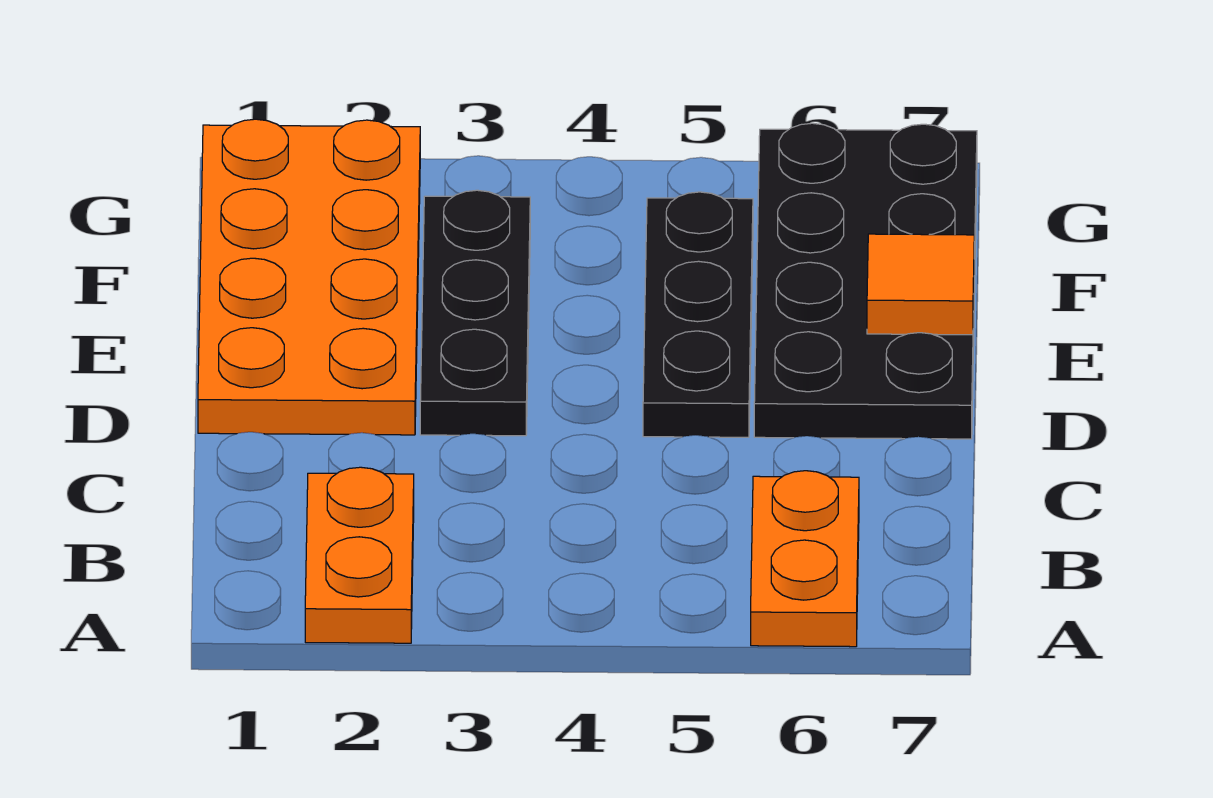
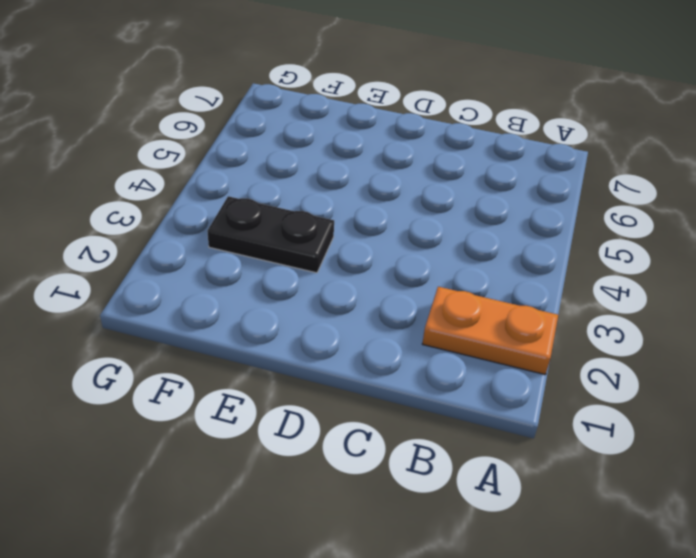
black plate E3:F3 level 1 -> black plate D3:F3 level 1
none -> orange plate A6:B6 level 1
none -> orange plate D1:G2 level 1

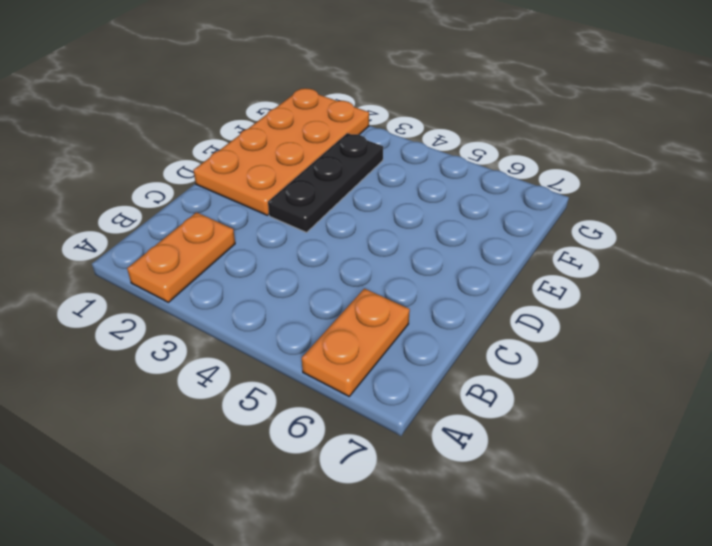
none -> black plate D5:F5 level 1
none -> black plate D6:G7 level 1

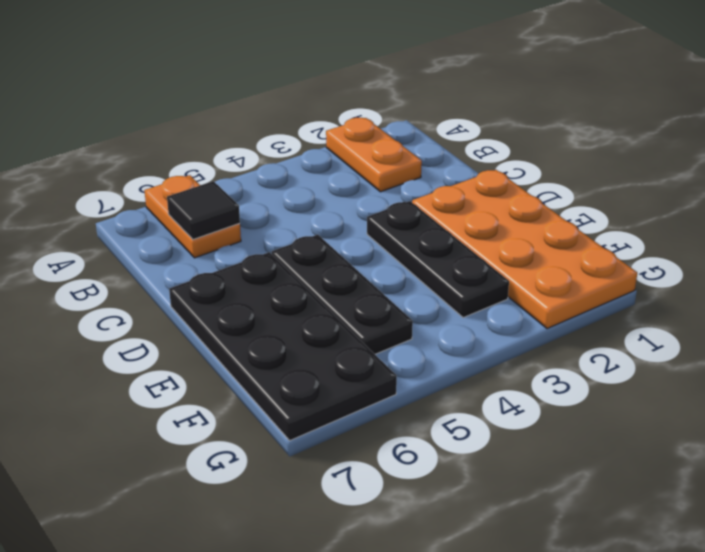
black tile B6 level 2 -> none
none -> orange tile E7 level 2

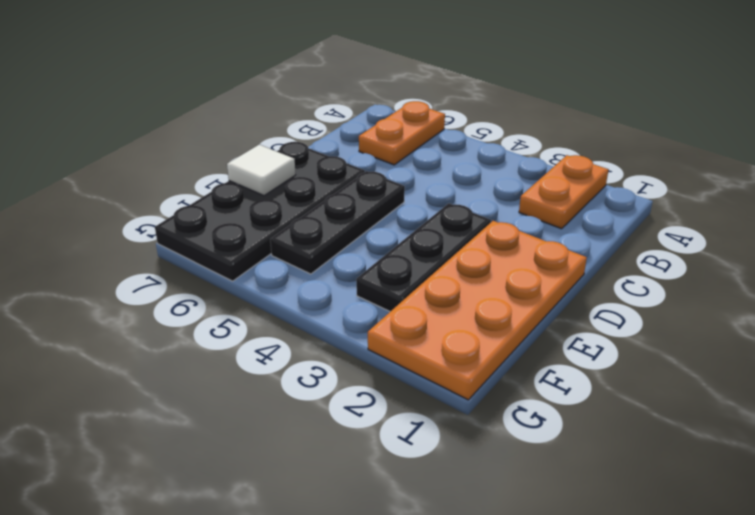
white tile E7 level 2 -> orange tile E7 level 2

